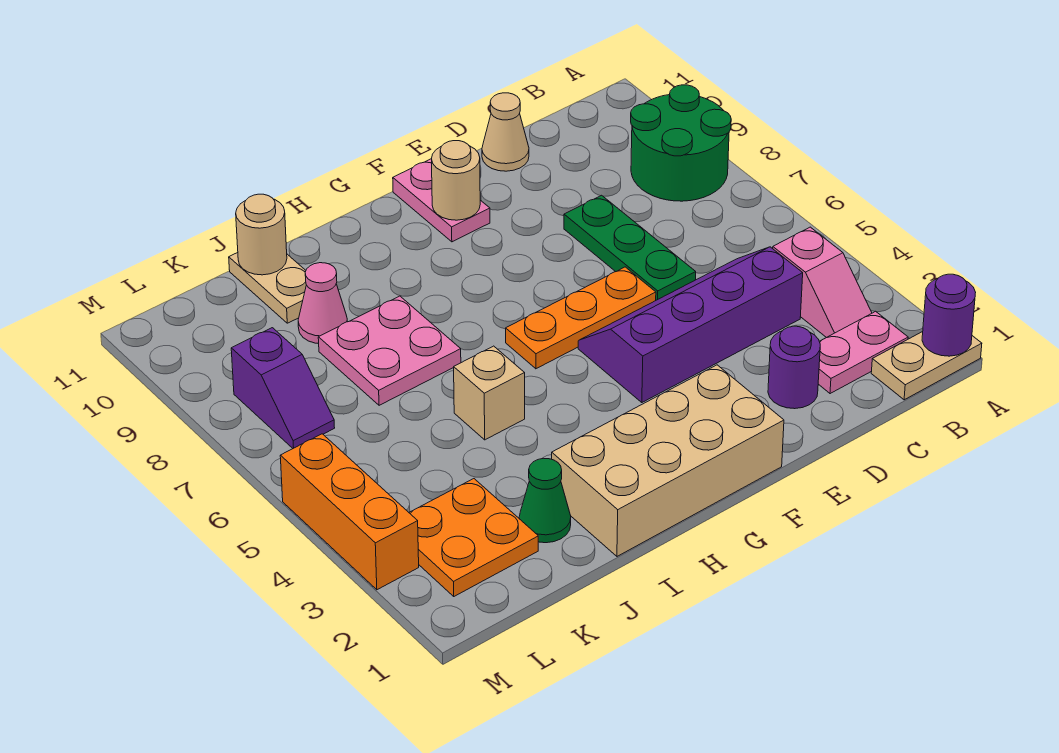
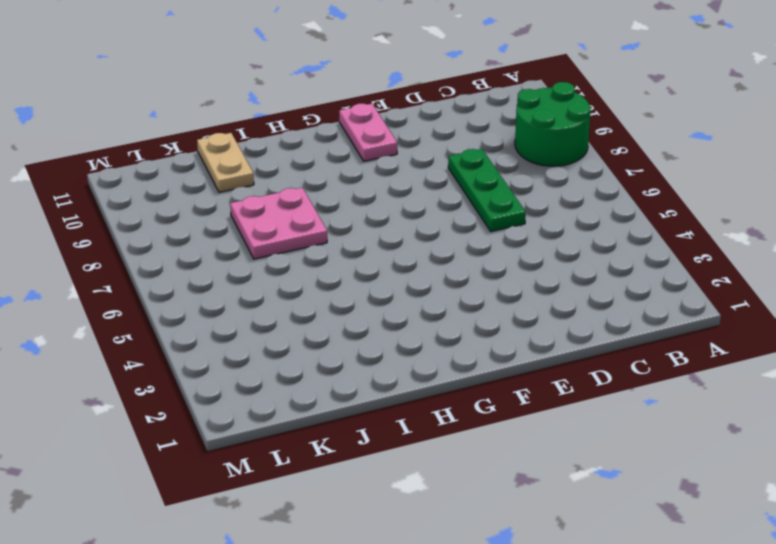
none -> tan plate A1:B1 level 1
none -> pink plate B2:C2 level 1
none -> pink slope B3:B4 level 1 top 4

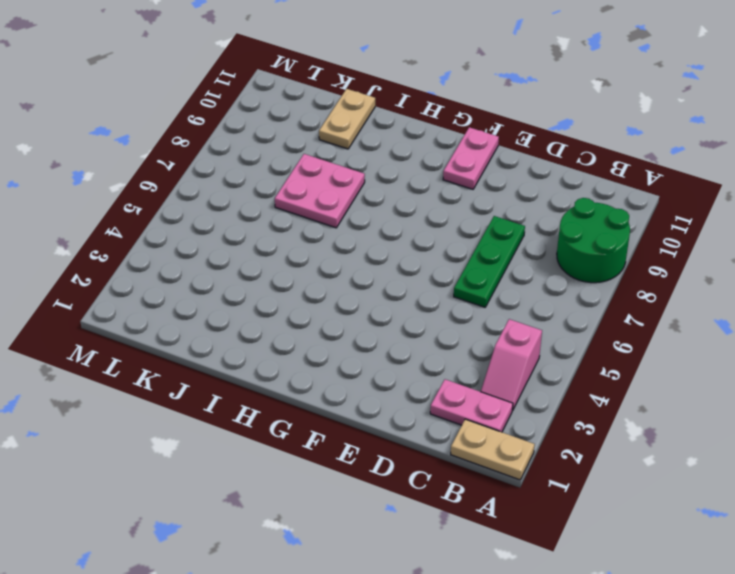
none -> purple slope C4:F5 level 1 top 4
none -> purple round brick D2 level 1
none -> tan cone D11 level 1

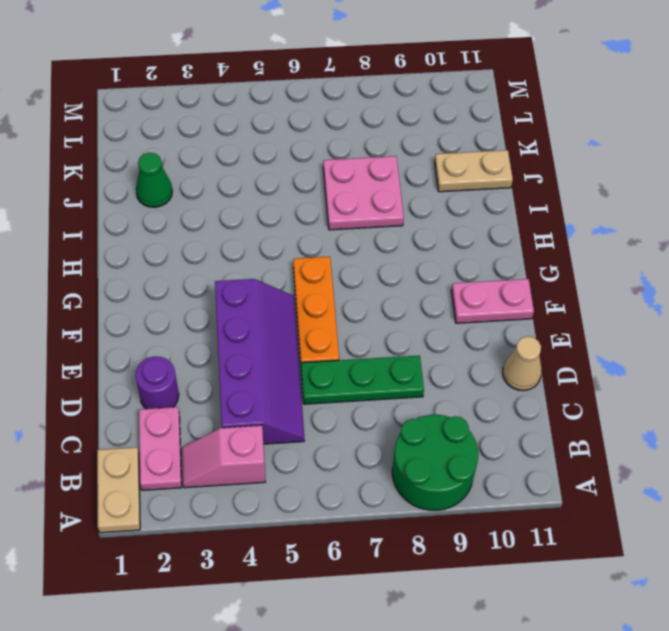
none -> tan brick F1:I2 level 1
none -> tan brick I5 level 1
none -> pink cone J9 level 1

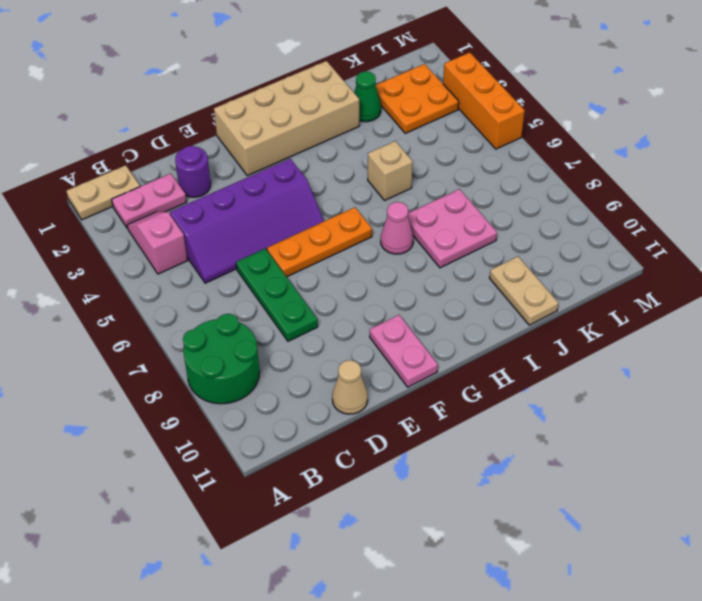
pink cone H7 level 1 -> pink cone J9 level 1
none -> purple slope L7:L8 level 1 top 8
none -> purple round brick A1 level 2
none -> tan round brick F10 level 2

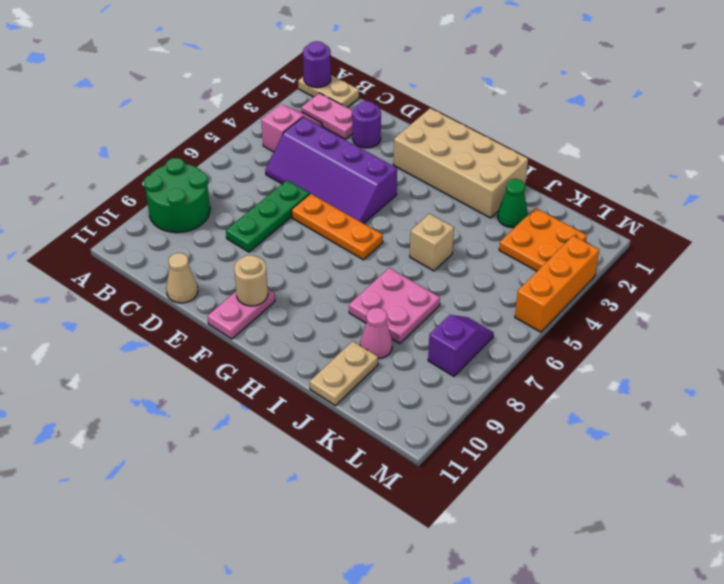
none -> tan round brick J11 level 2

